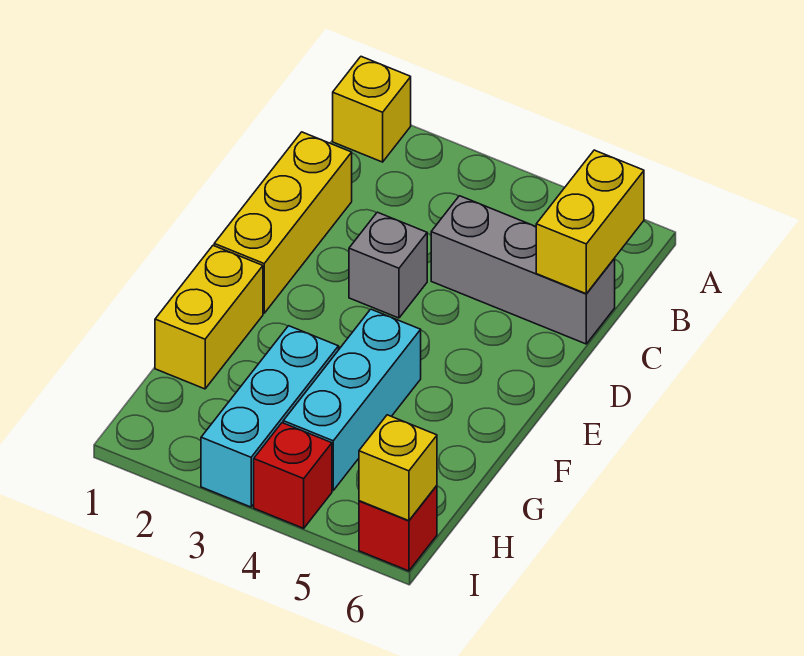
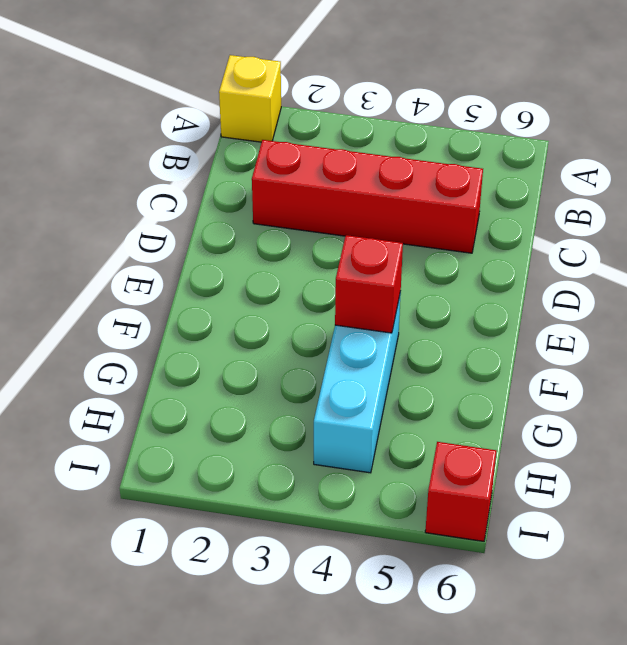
red brick C2:C5 level 1 -> grey brick C4:C6 level 1
red brick F4 level 2 -> red brick I4 level 1
none -> yellow brick C1:E1 level 1
none -> grey brick D3 level 1

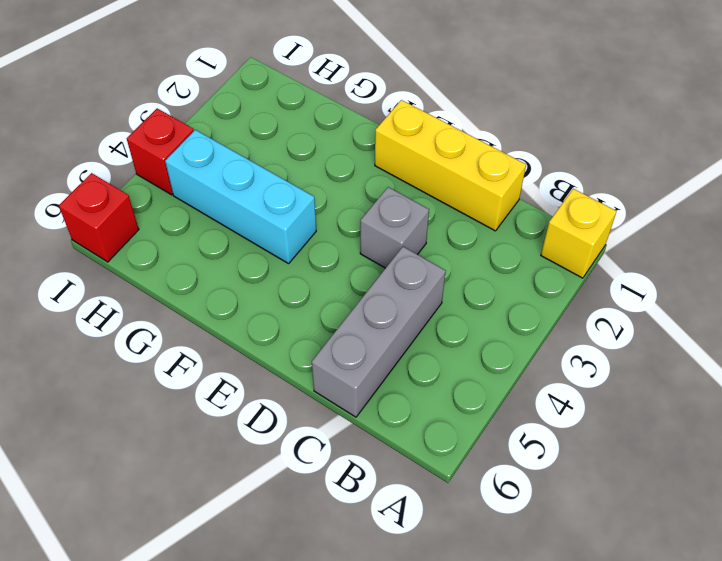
none -> yellow brick F1:G1 level 1
none -> cyan brick G3:I3 level 1

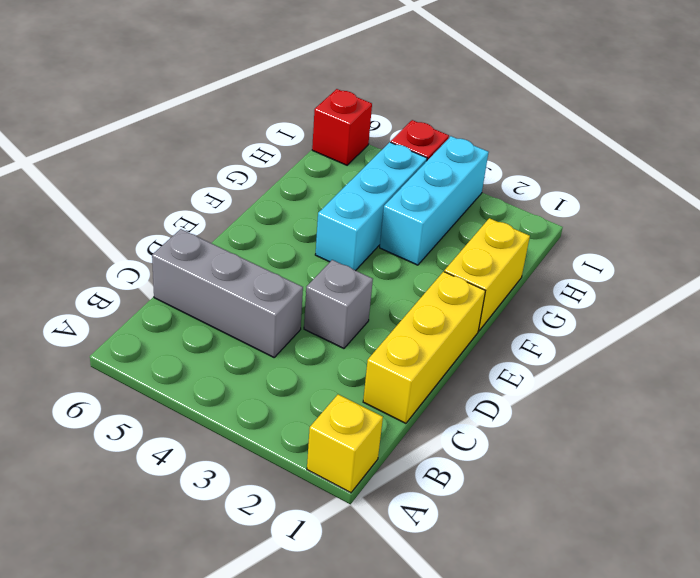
none -> yellow brick B6:C6 level 2
none -> yellow brick I6 level 2

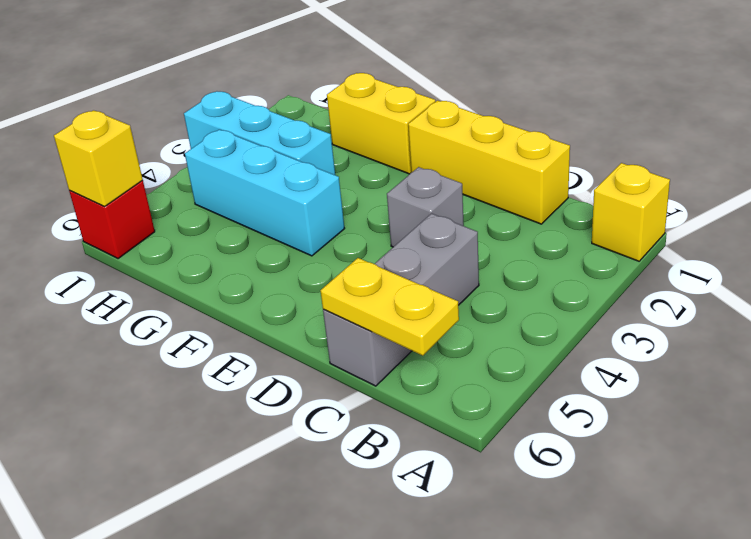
yellow plate B6:C6 level 2 -> yellow brick B6:C6 level 2
none -> red brick I4 level 1

